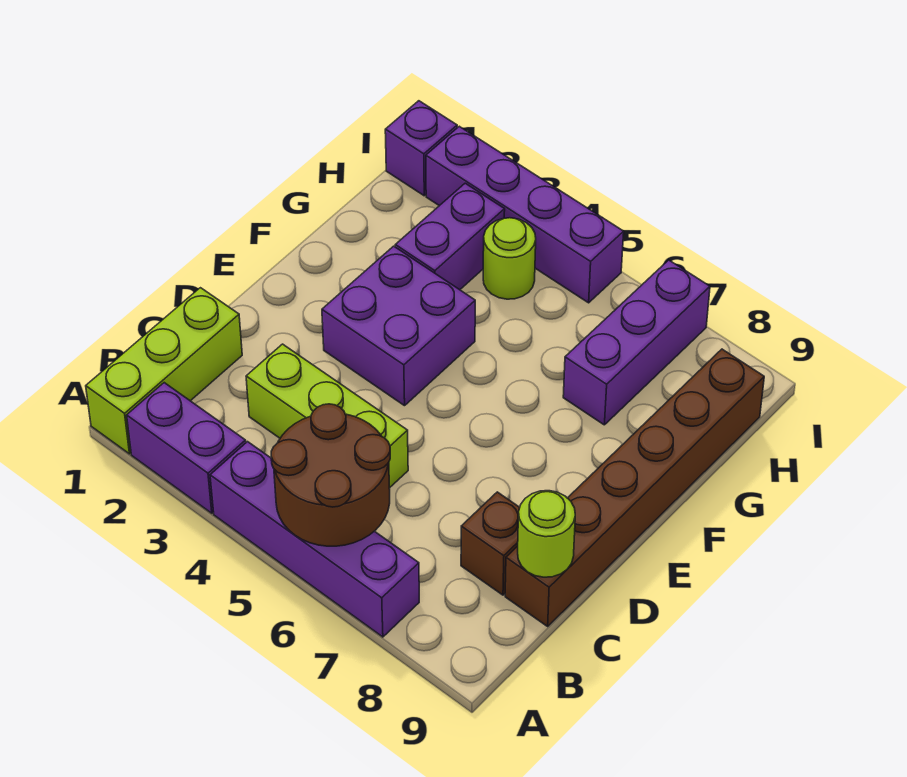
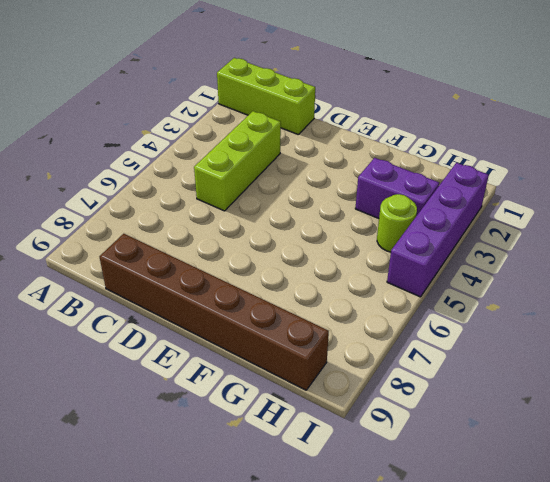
none -> purple brick A2:A3 level 1
none -> purple brick A4:A7 level 1
none -> brown brick C8 level 1

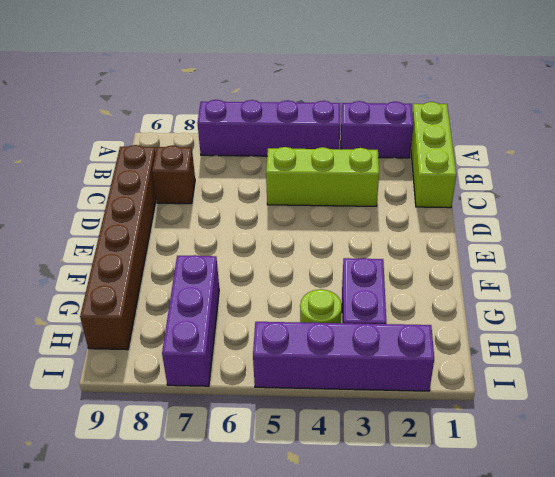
none -> purple brick E3:F4 level 1
none -> purple brick I1 level 1
none -> brown round brick A5:B6 level 2

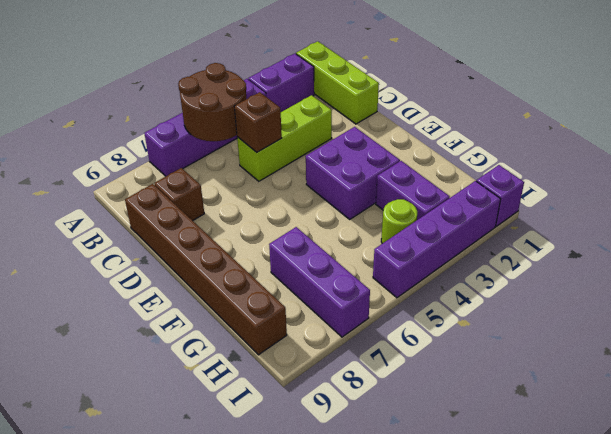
brown brick C5 level 2 -> none
none -> lime round brick C9 level 2

